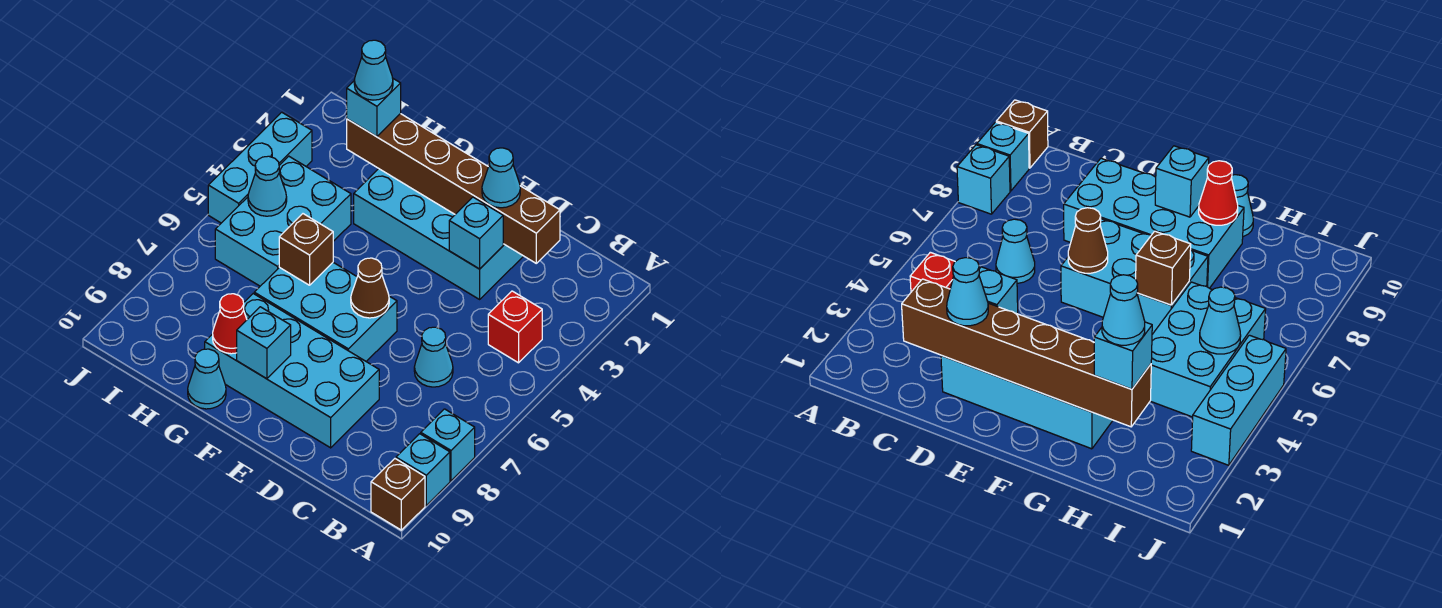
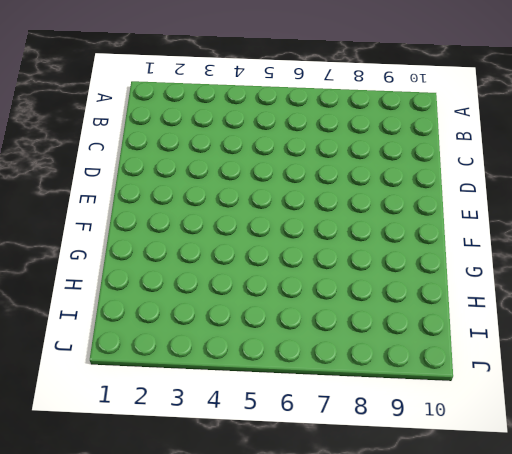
none -> cyan brick A8 level 1
none -> cyan brick A9 level 1
none -> brown brick A10 level 1

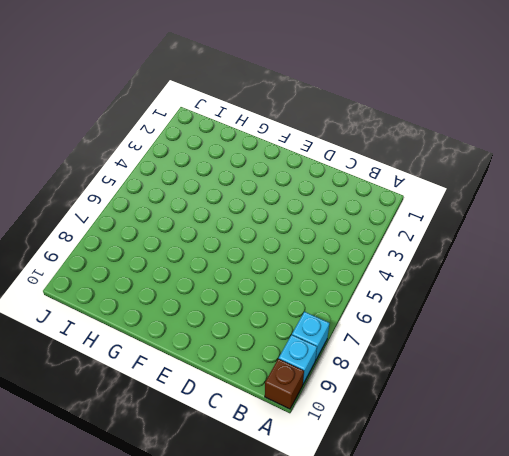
none -> red brick B4 level 1
none -> cyan cone C6 level 1
none -> cyan brick D2:G3 level 1

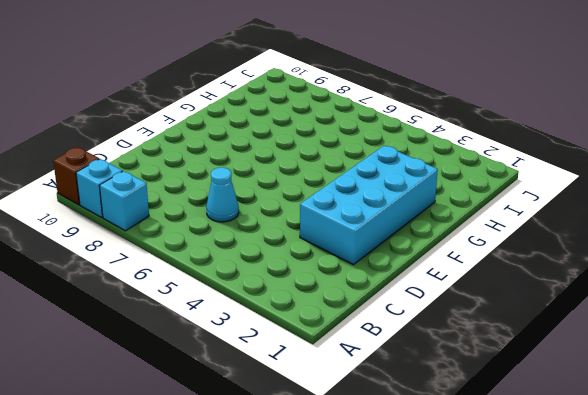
none -> red brick B4 level 1
none -> cyan brick D8:G9 level 1
none -> cyan brick E6:G7 level 1

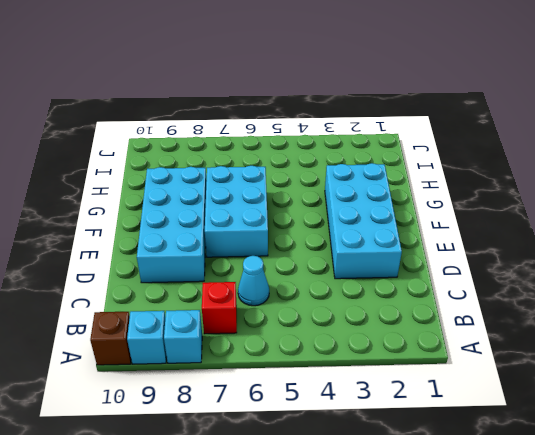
red brick B7 level 1 -> red brick B4 level 1
none -> cyan cone G10 level 1
none -> cyan brick H4:I6 level 1
none -> cyan brick J3:J5 level 1

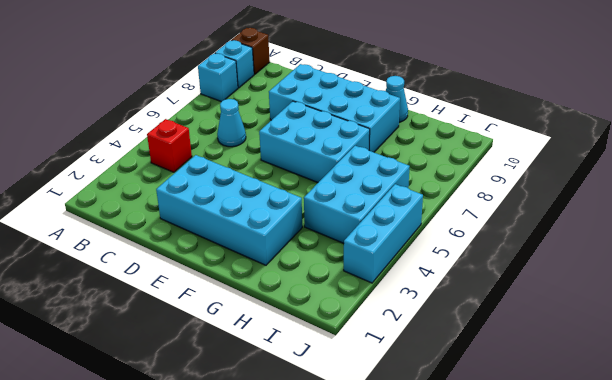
none -> brown brick C2:H2 level 2
none -> cyan brick D3 level 2
none -> brown cone E6 level 2

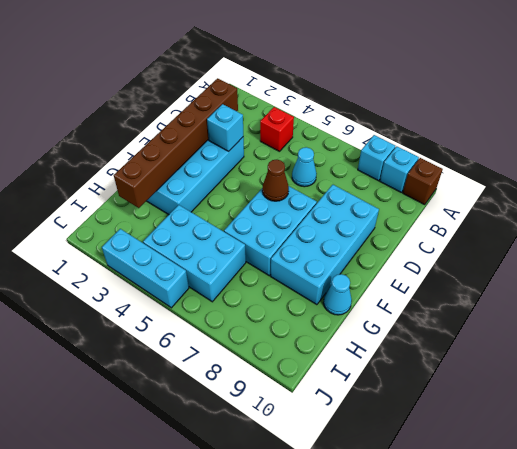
none -> cyan brick F9 level 2
none -> brown brick G6 level 2
none -> red cone G9 level 2

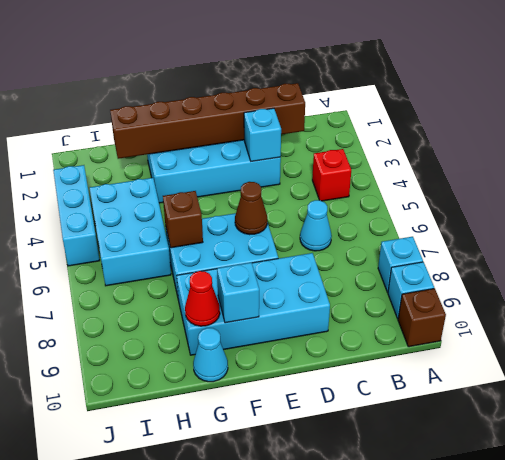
none -> cyan cone I5 level 2
none -> cyan cone D2 level 3
none -> cyan brick H2 level 3

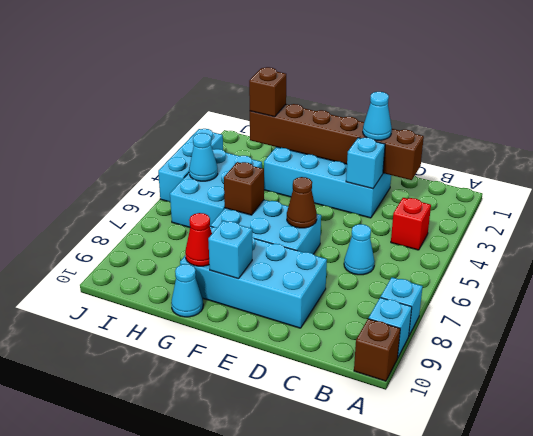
brown brick H2 level 3 -> cyan brick H2 level 3
none -> cyan cone H2 level 4

